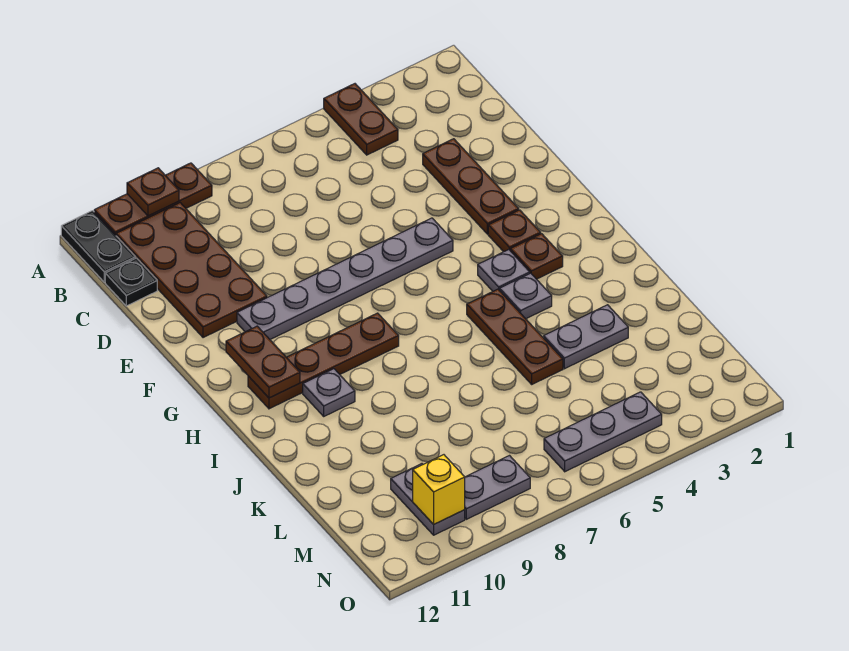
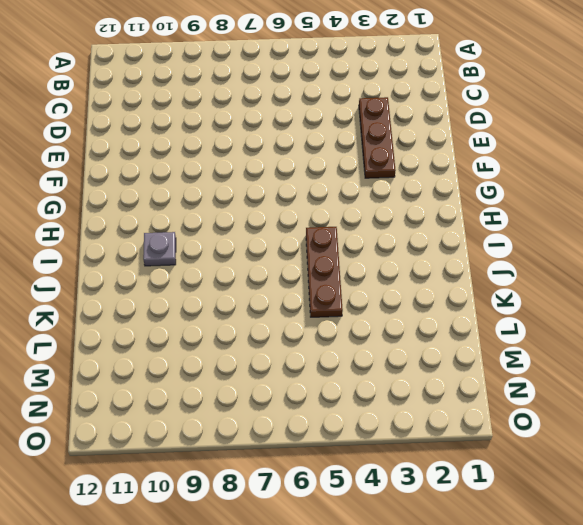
none -> brown plate A4:B4 level 1
none -> brown plate A9:A11 level 1
none -> black plate A12:B12 level 1

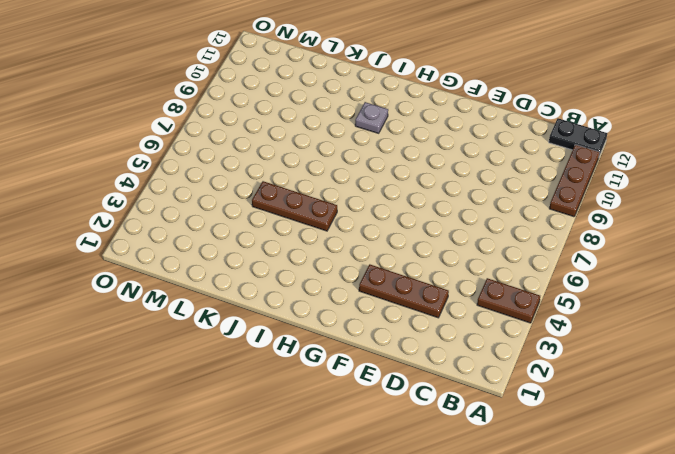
none -> brown plate B10:E11 level 1
none -> black plate C12 level 1
none -> grey plate F5:F10 level 1

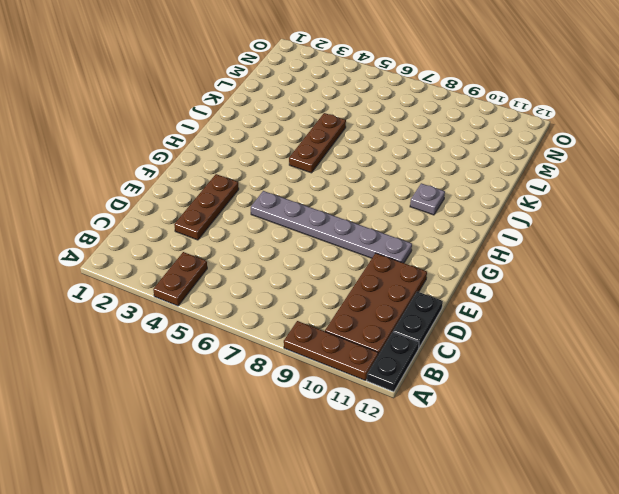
black plate C12:D12 level 1 -> black plate C12 level 1
none -> brown plate G3 level 1
none -> brown plate H3 level 1
none -> grey plate H4 level 1

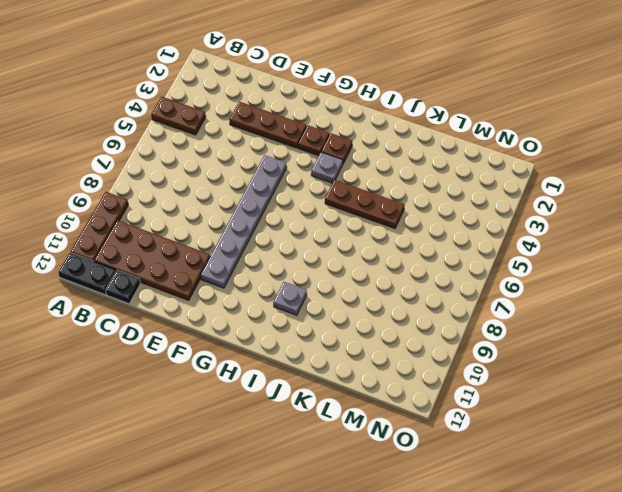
none -> brown plate H8:H11 level 1
none -> grey plate I4 level 1
none -> grey plate K3:K4 level 1

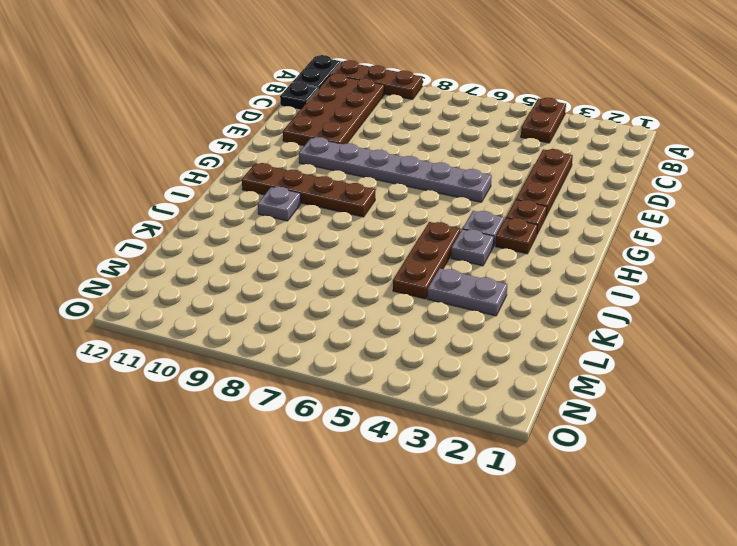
none -> grey plate M10:N10 level 1
none -> grey plate N4:N6 level 1
none -> grey plate N8:N9 level 1

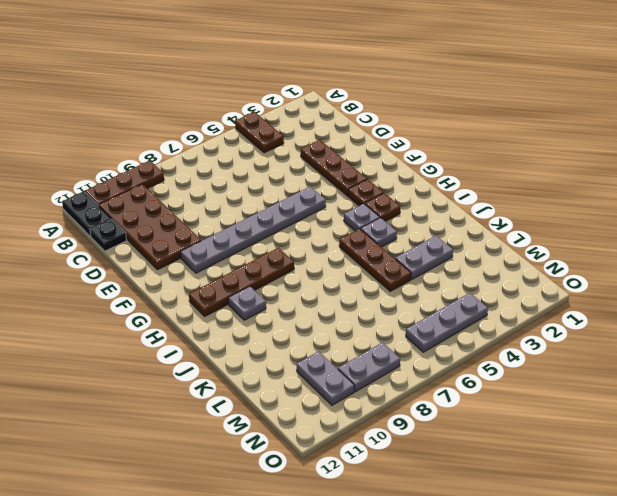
none -> brown plate A10 level 2
none -> brown plate G11:H11 level 2
none -> yellow brick N10 level 2

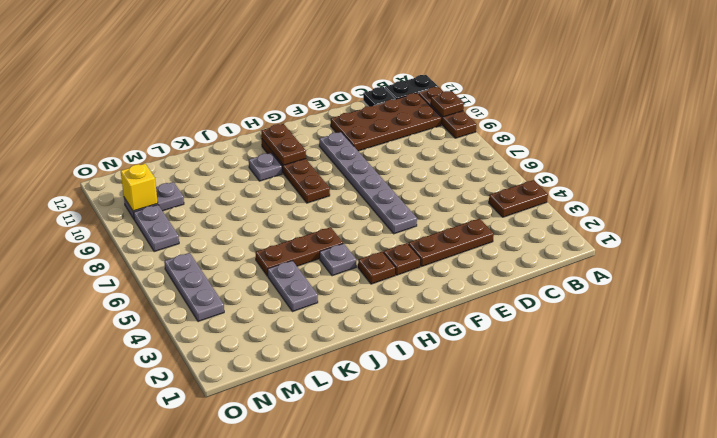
brown plate H10:H11 level 2 -> brown plate G11:H11 level 2
none -> grey plate H4 level 1

